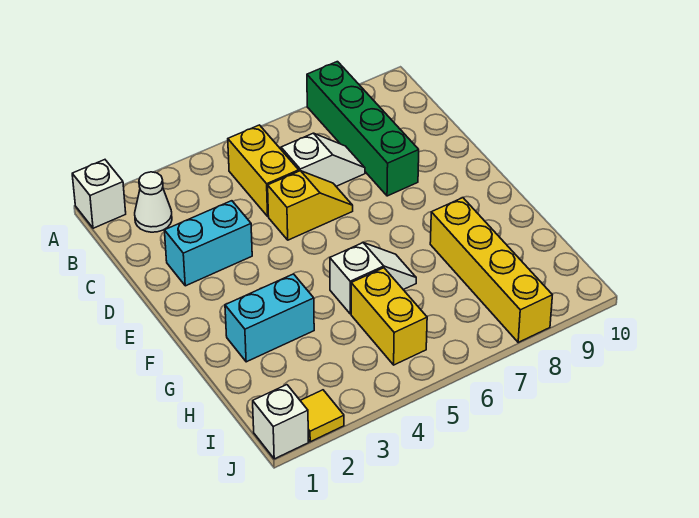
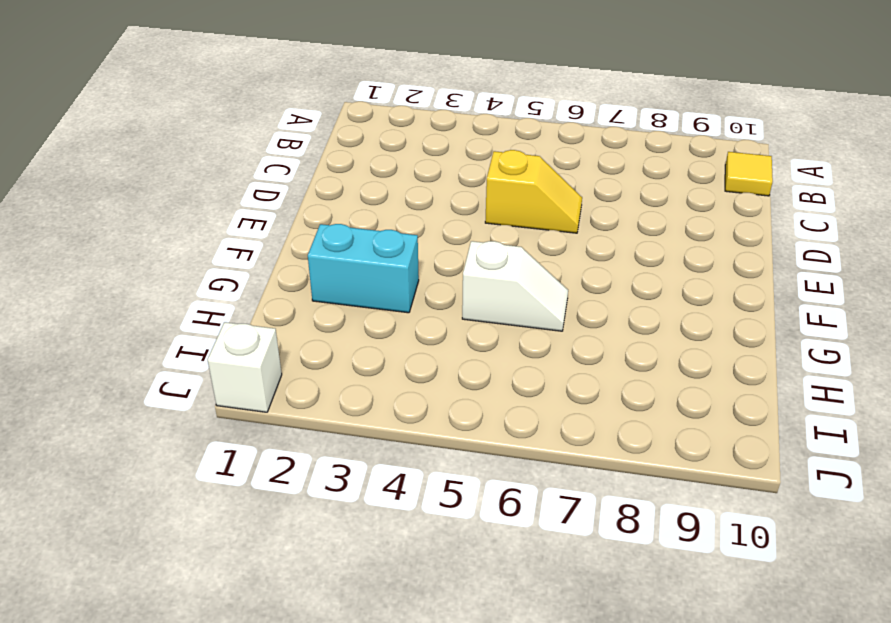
yellow tile B10 level 1 -> yellow tile J2 level 1
none -> white brick A1 level 1
none -> green brick A8:D8 level 1
none -> white cone B2 level 1

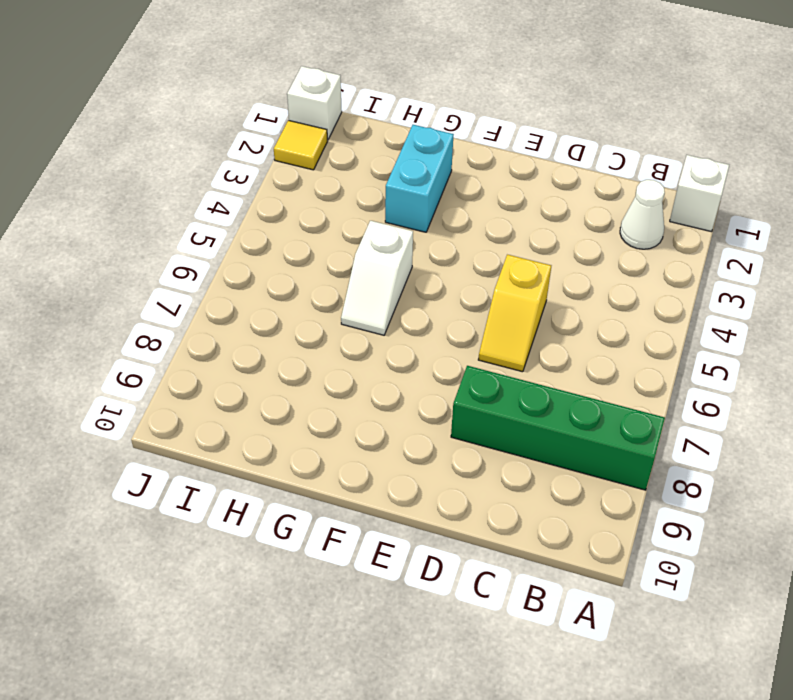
none -> yellow brick B5:C5 level 1
none -> white slope C6:C7 level 1 top 6
none -> cyan brick D2:D3 level 1

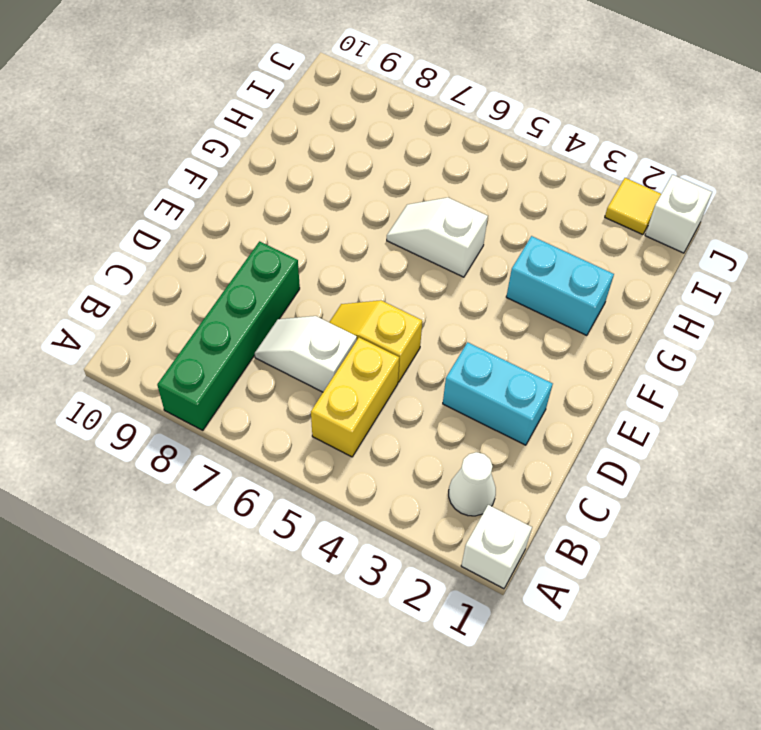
none -> yellow brick G8:J8 level 1
none -> yellow brick H5:I5 level 1

